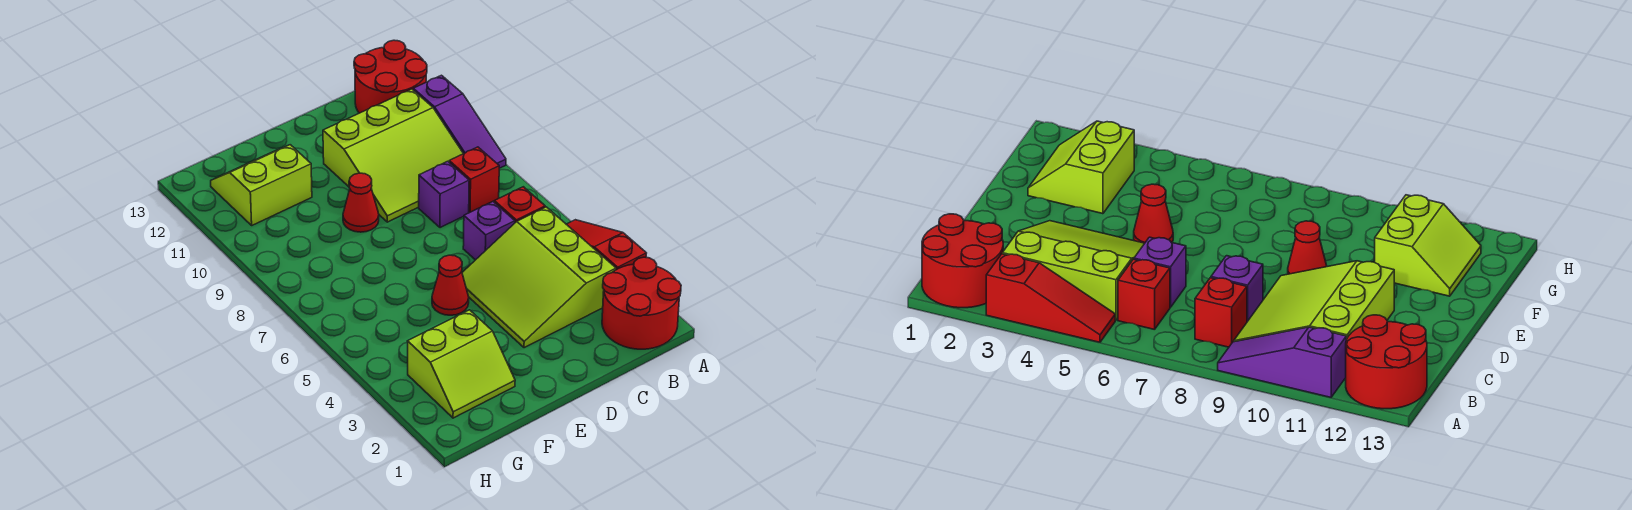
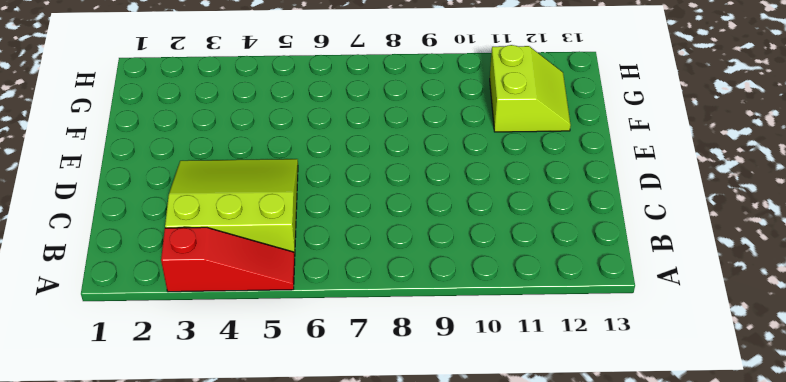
none -> red round brick A1:B2 level 1
none -> purple slope A9:A11 level 1 top 11
none -> red round brick A12:B13 level 1

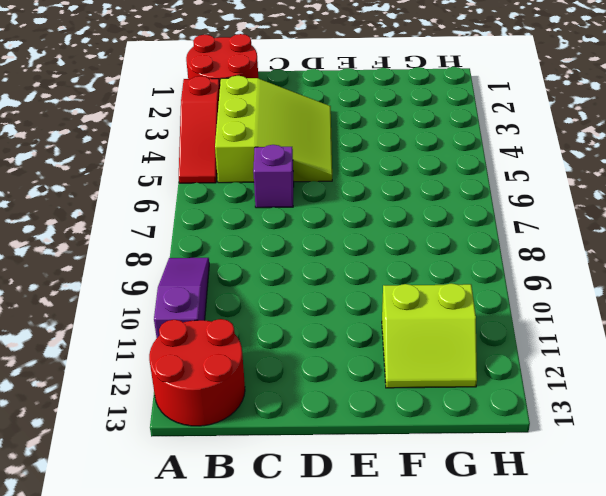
none -> red brick B6 level 1
none -> red brick B8 level 1
none -> lime slope B9:D11 level 1 top 11

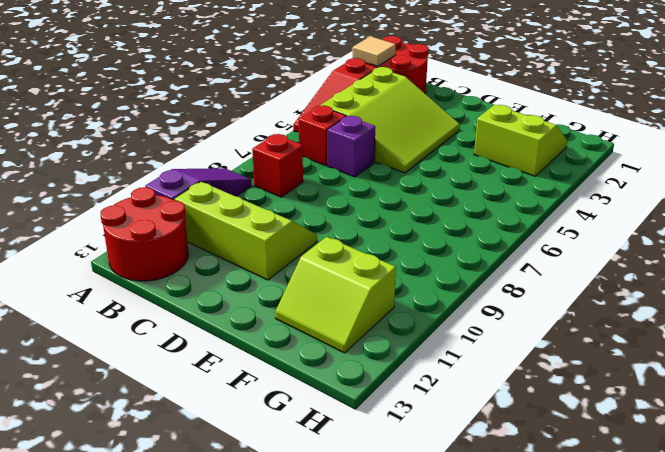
tan tile A2 level 2 -> none
lime slope B10:D11 level 1 top 11 -> lime slope B9:D11 level 1 top 11
none -> purple brick C8 level 1
none -> red cone E5 level 1
none -> red cone E9 level 1

